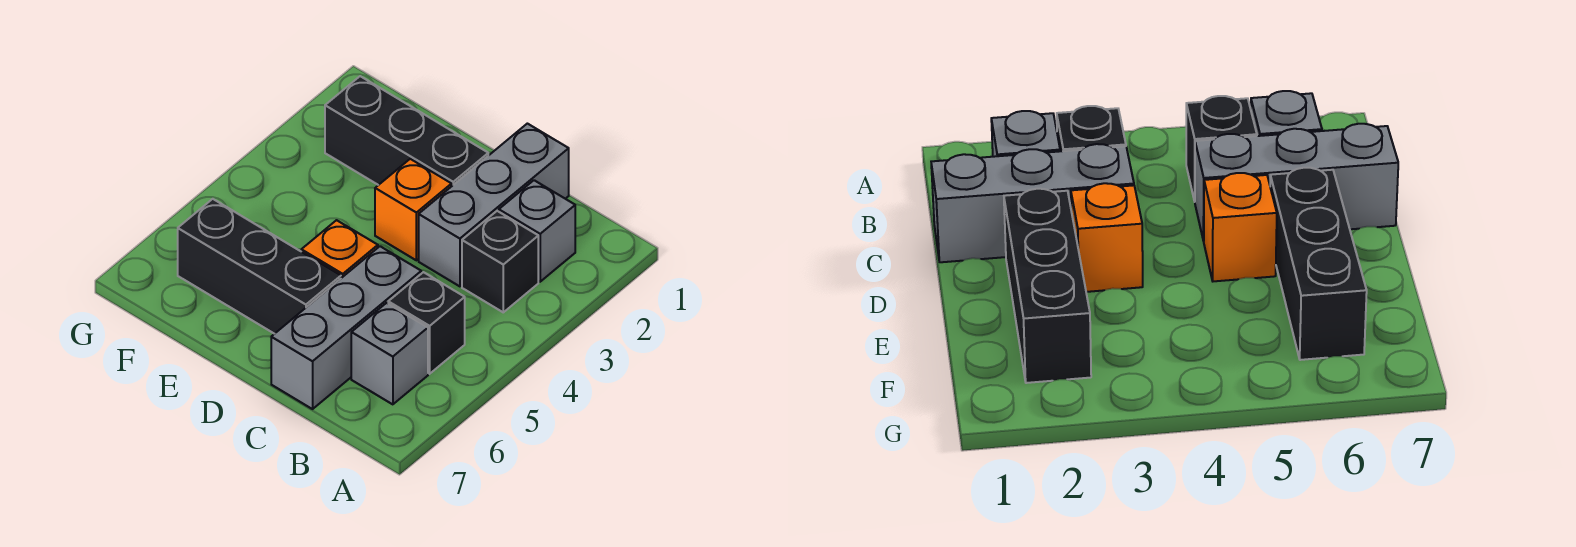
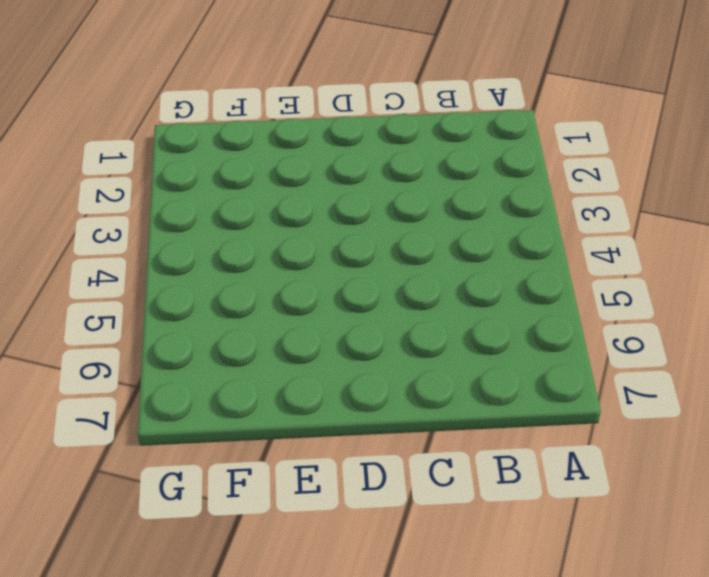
none -> grey brick B2 level 1
none -> black brick B3 level 1

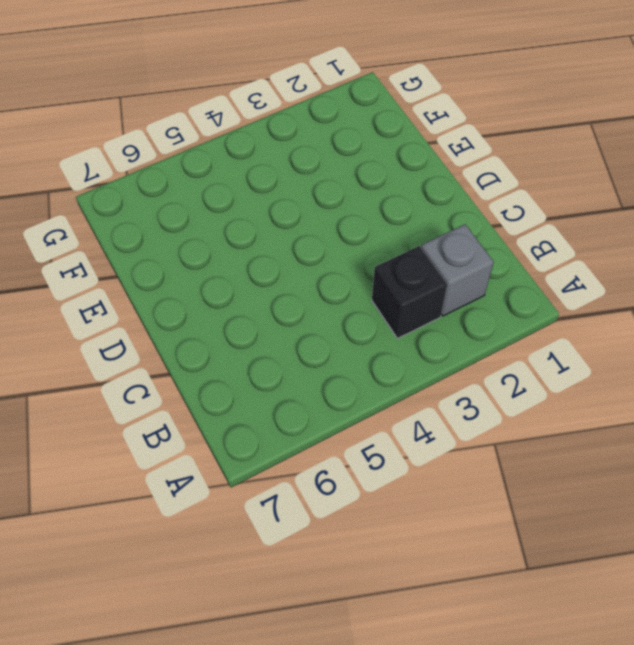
none -> black brick B5 level 1
none -> grey brick B6 level 1

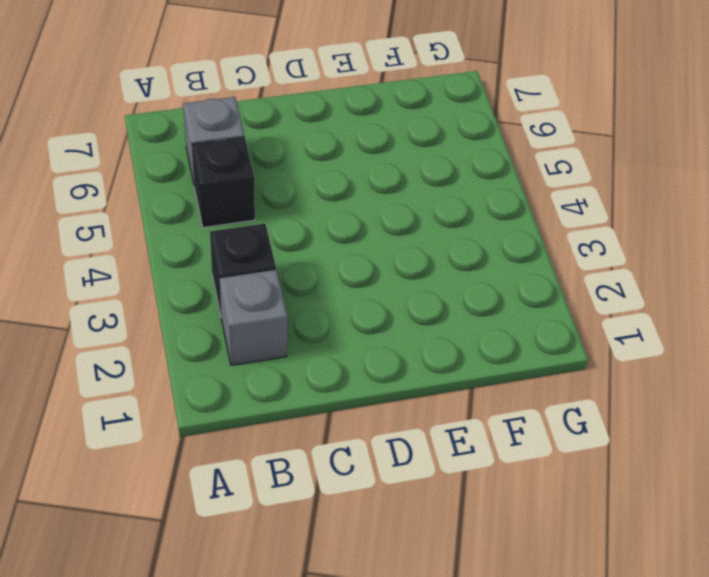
none -> grey brick C1:C3 level 1
none -> grey brick C5:C7 level 1

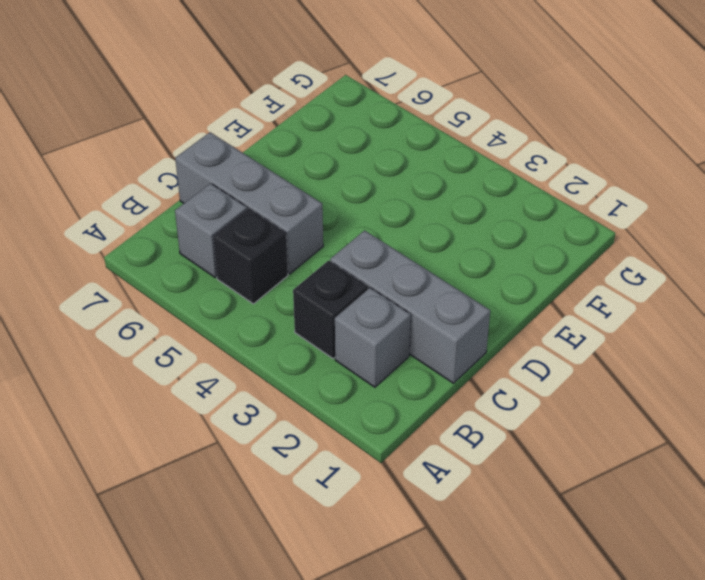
none -> black brick D2:F2 level 1
none -> orange brick D3 level 1

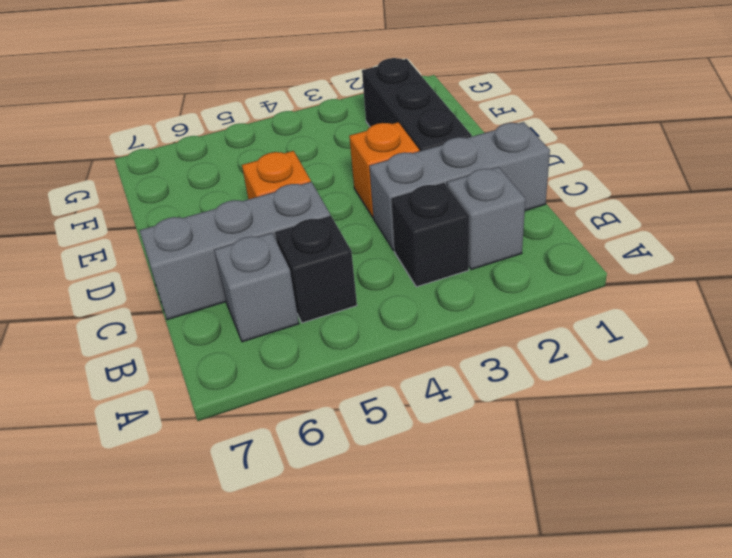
none -> black brick D6:F6 level 1

